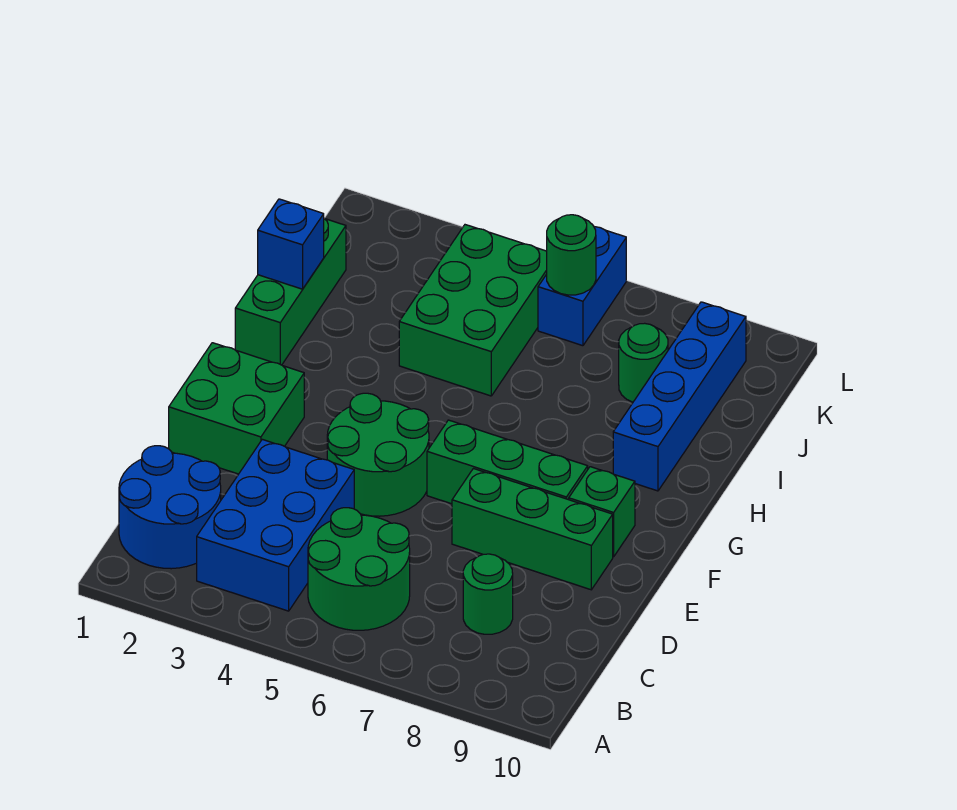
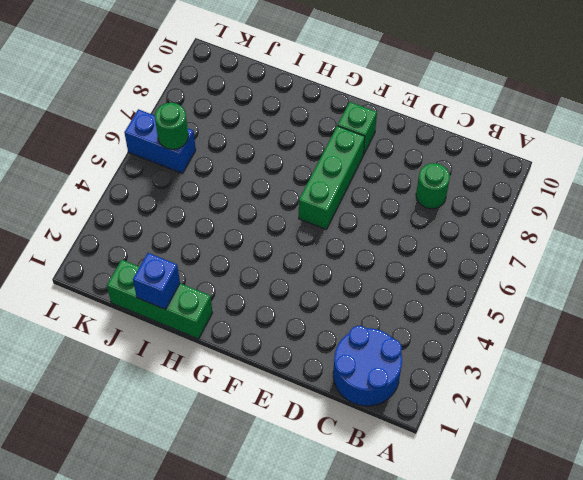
none -> blue brick B3:D4 level 1
none -> green round brick B5:C6 level 1
none -> green brick E1:F2 level 1

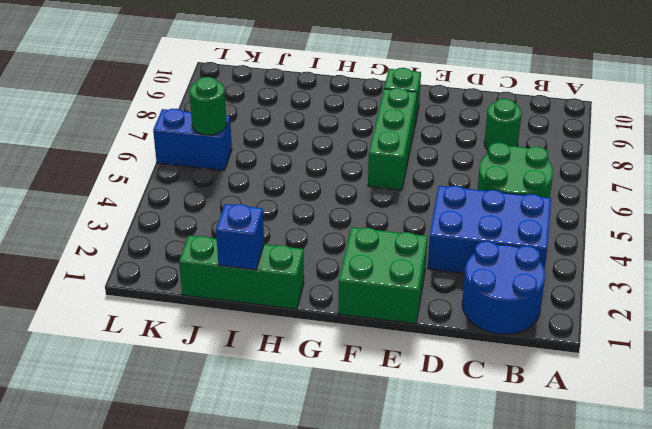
none -> green round brick E4:F5 level 1
none -> green brick E7:E9 level 1
none -> blue brick H9:K9 level 1

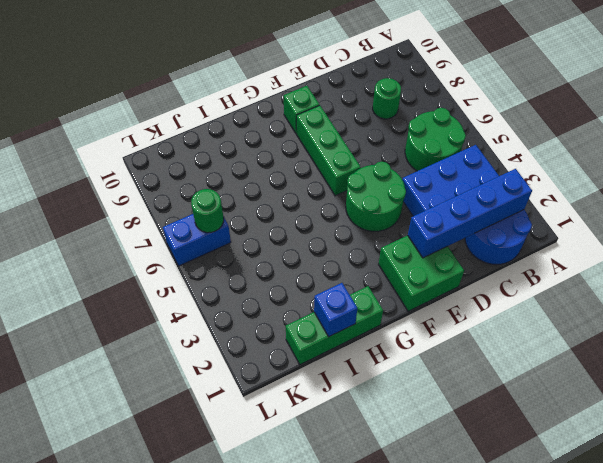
blue brick B2:E2 level 2 -> blue brick H9:K9 level 1
none -> green brick E7:E9 level 1
none -> green brick I4:K5 level 1
none -> green round brick J8 level 1

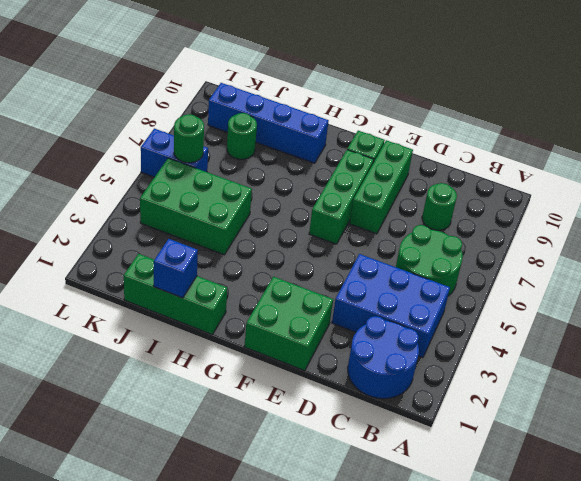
none -> green round brick E4:F5 level 1

